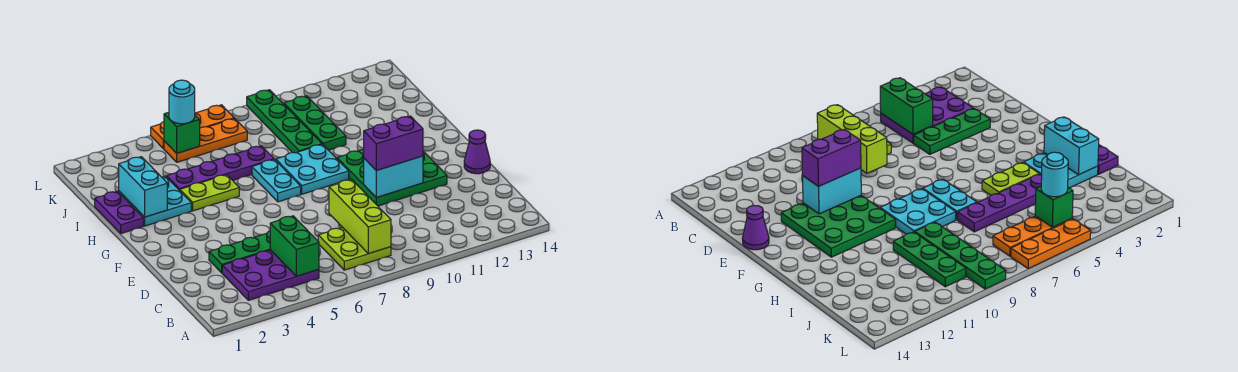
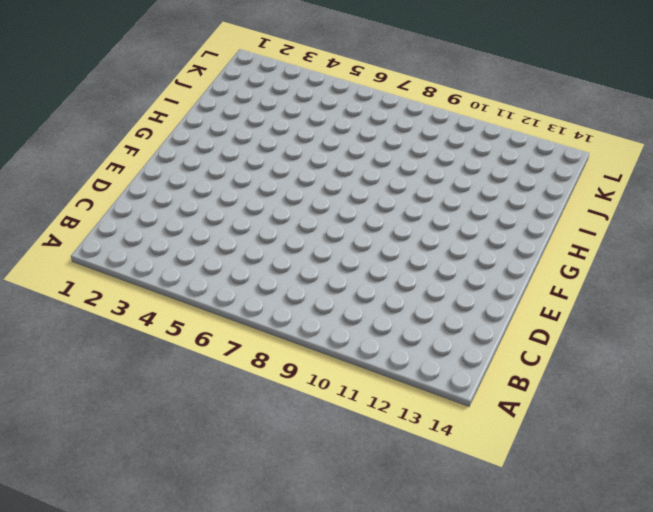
none -> purple plate B3:C5 level 1
none -> lime plate B7:C8 level 1
none -> green plate D3:D5 level 1

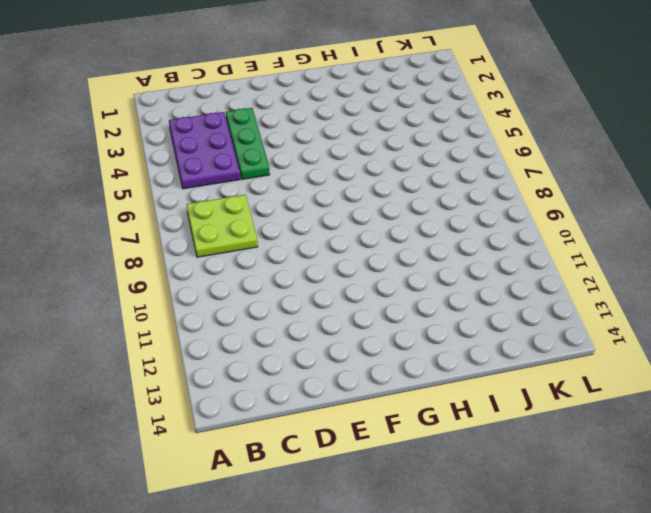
none -> green plate E10:G12 level 1
none -> purple cone E14 level 1
none -> cyan plate G7:H7 level 1

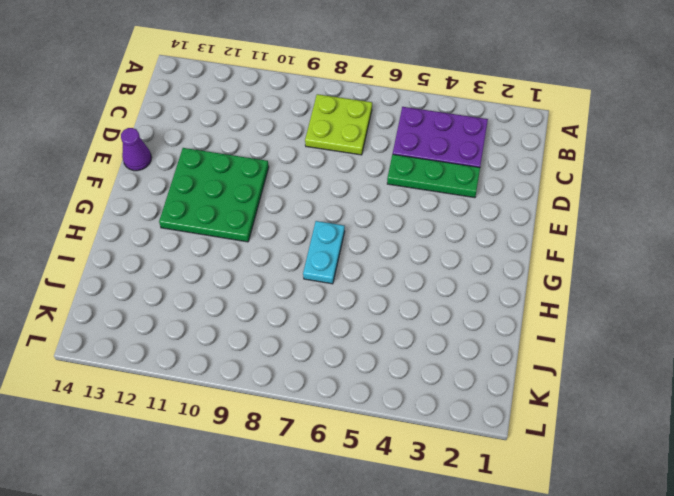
none -> cyan plate G8:H9 level 1
none -> purple plate H1:I1 level 1
none -> cyan plate H2:I3 level 1

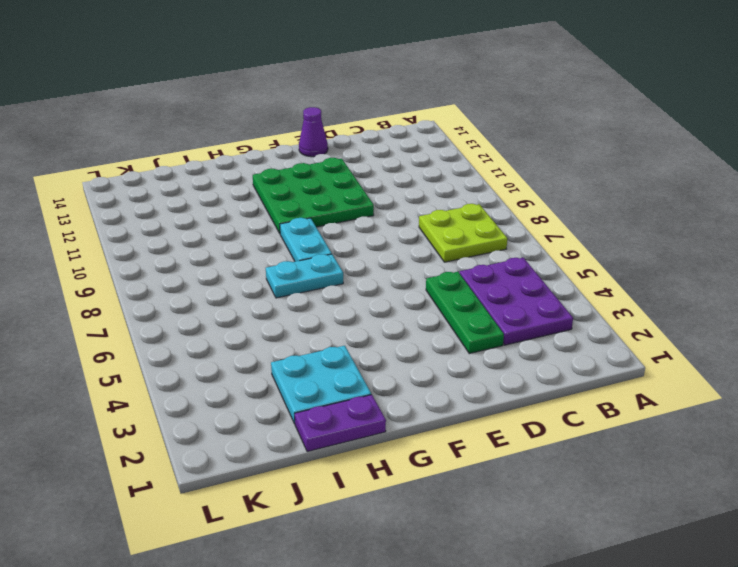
cyan plate G8:G9 level 1 -> cyan plate G8:H9 level 1
none -> lime plate H4:H5 level 1
none -> purple plate I4:I7 level 1
none -> green plate I9:L9 level 1

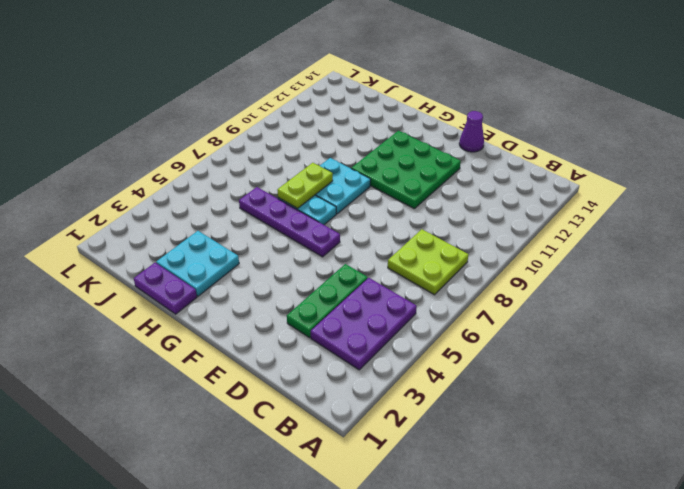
purple plate F6:I6 level 1 -> purple plate I4:I7 level 1
lime plate H7:H8 level 2 -> lime plate H4:H5 level 1
none -> green plate I9:L9 level 1
none -> green plate I10:K10 level 1
none -> orange plate K5:K7 level 1

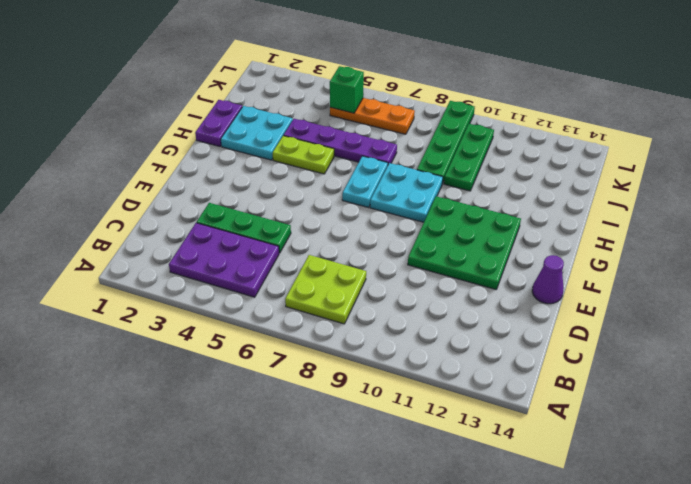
none -> orange plate L5:L7 level 1
none -> green brick B5:C5 level 2
none -> lime brick B8:D8 level 2

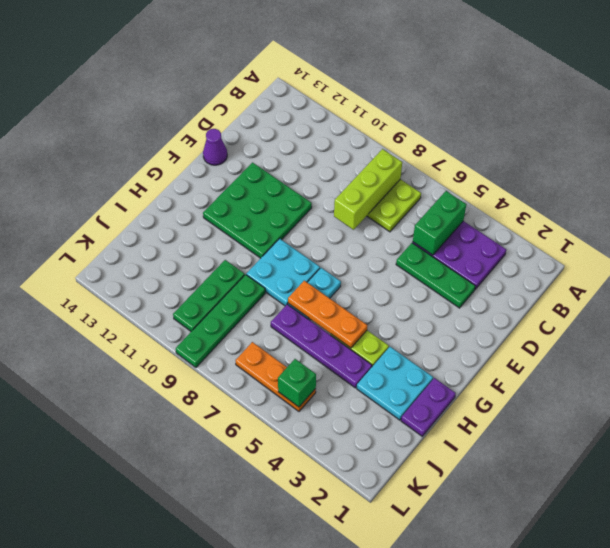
orange plate H5:H7 level 2 -> orange plate L5:L7 level 1
none -> cyan brick E10:E11 level 2
none -> cyan brick H2:I2 level 2
none -> purple brick E10:E11 level 3

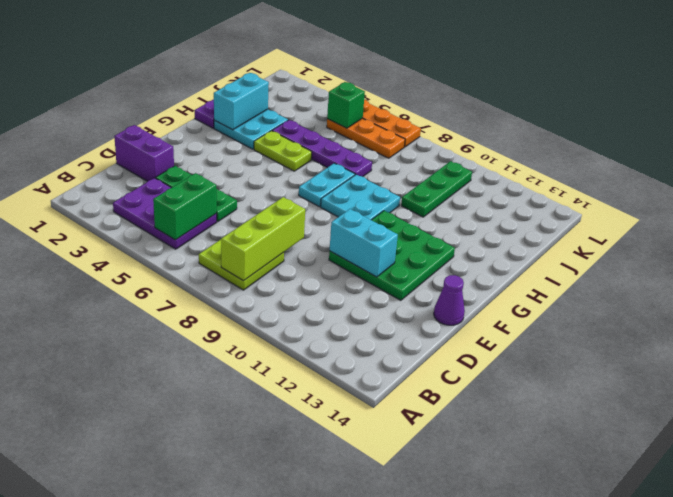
purple brick D1:D2 level 1 -> purple brick E10:E11 level 3
none -> green plate I9:L9 level 1
none -> cyan round brick K5 level 3

